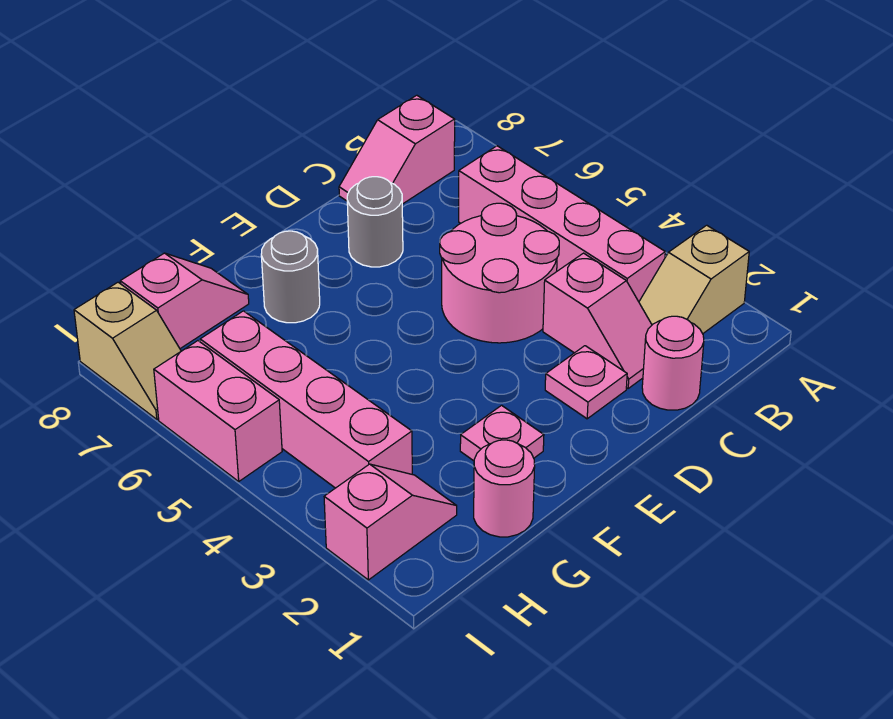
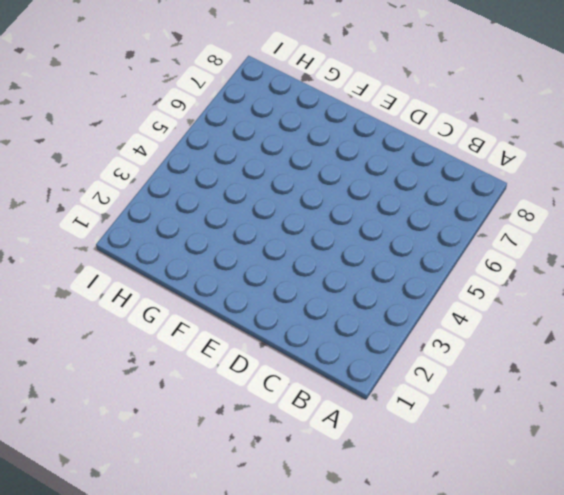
none -> tan slope A2:B2 level 1 top A
none -> pink brick B3:B6 level 1
none -> pink slope B8:C8 level 1 top B

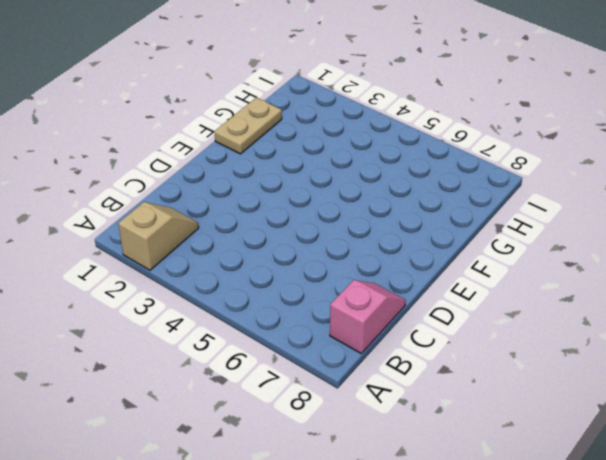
tan plate F1:G1 level 1 -> pink round brick G1 level 1
none -> pink brick B3:B6 level 1
none -> pink round brick C1 level 1
none -> pink slope C2:C3 level 1 top 3

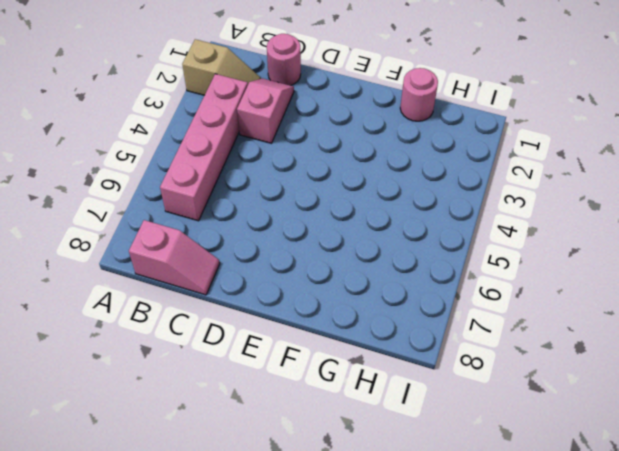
none -> pink round brick C4:D5 level 1
none -> pink plate D2 level 1
none -> grey round brick D7 level 1

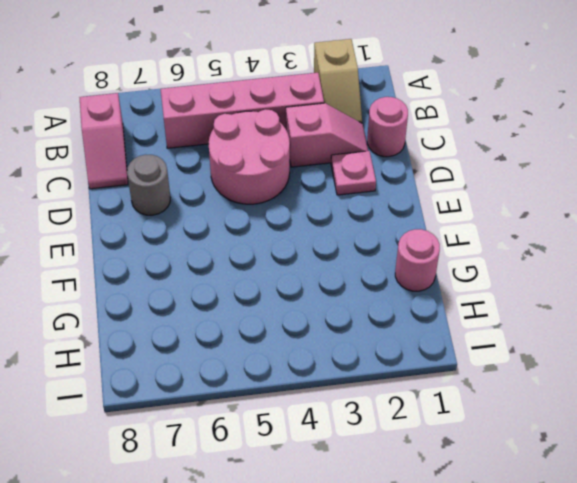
none -> pink plate F2 level 1
none -> grey round brick F7 level 1
none -> pink slope G8:H8 level 1 top H

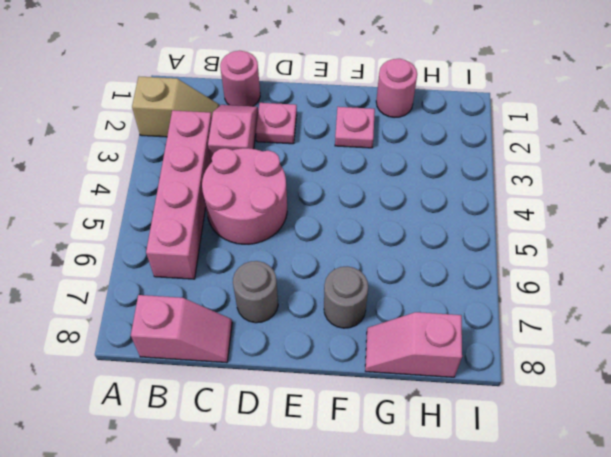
none -> pink slope H2:I2 level 1 top I
none -> pink brick H3:H6 level 1
none -> pink brick I5:I6 level 1

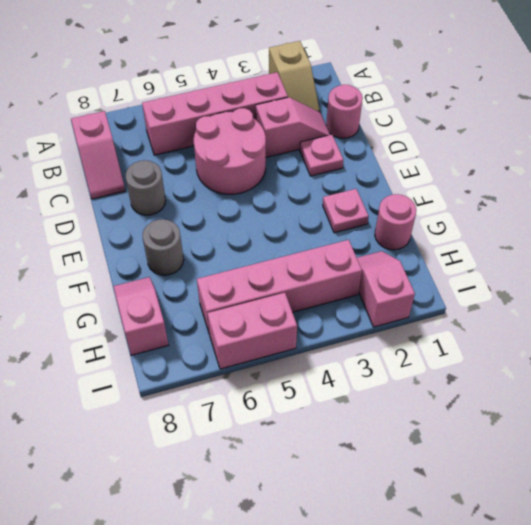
none -> tan slope I7:I8 level 1 top 8

